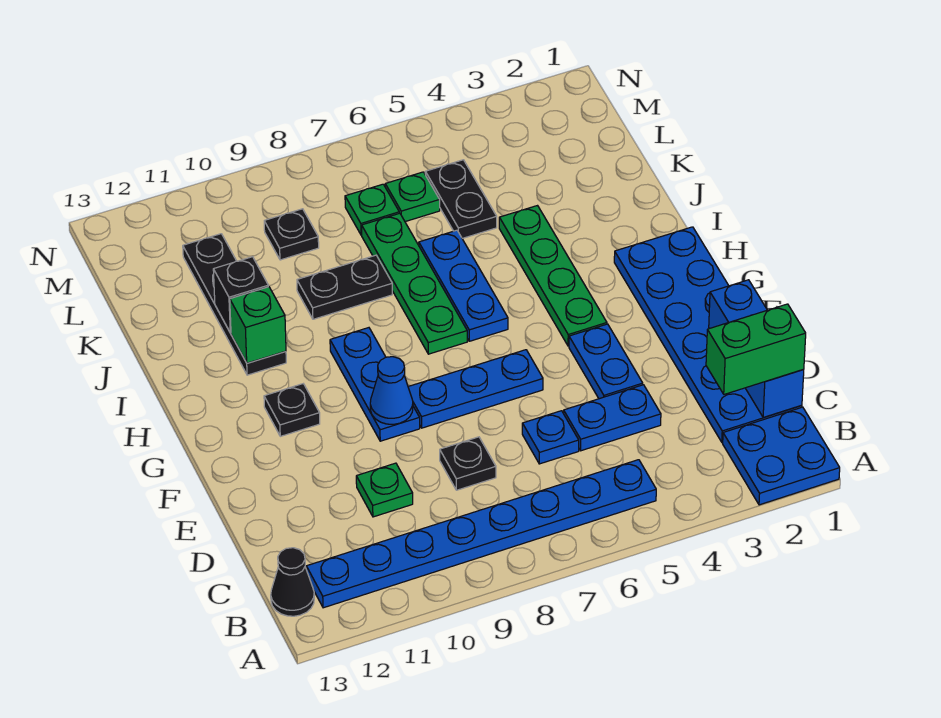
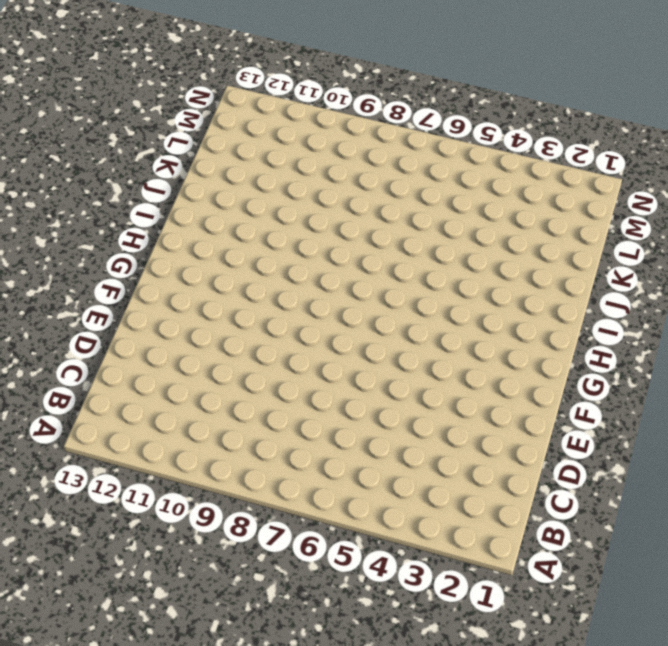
none -> blue plate A1:B2 level 1
none -> blue plate B5:B12 level 1
none -> black cone B13 level 1

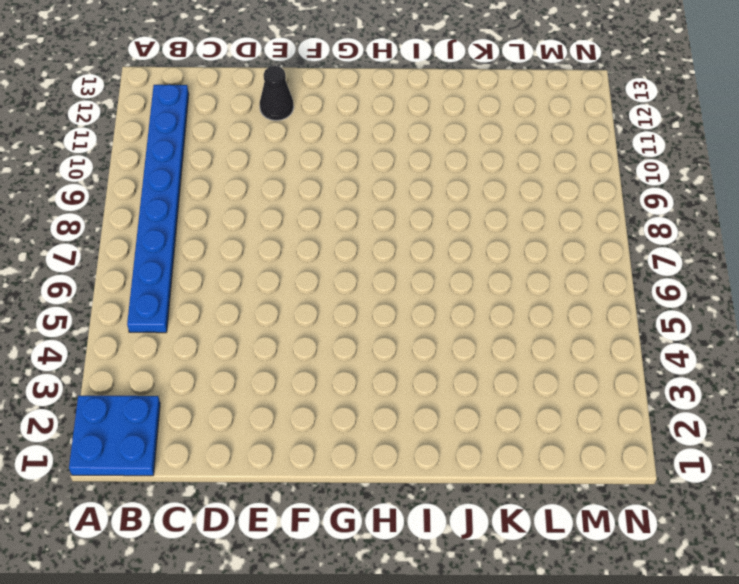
black cone E12 level 1 -> black cone B13 level 1
none -> blue plate C1:H2 level 1
none -> blue plate D4:D5 level 1
none -> blue plate D6 level 1

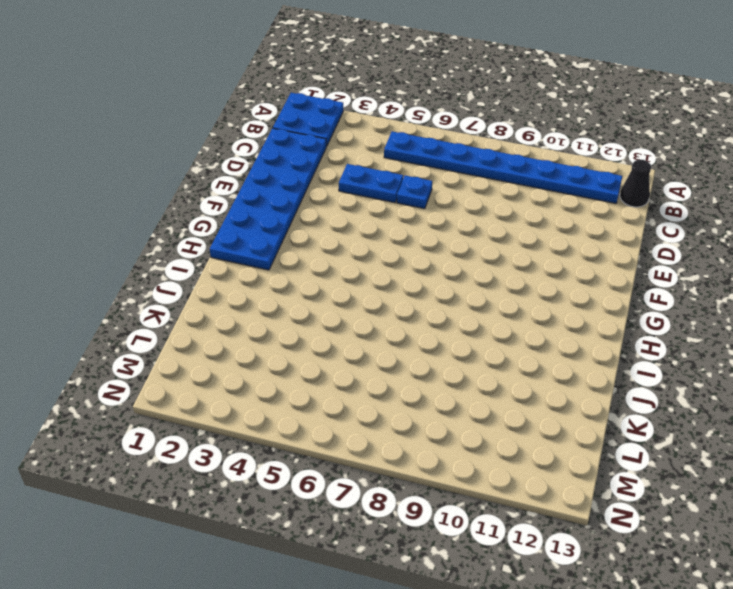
none -> black plate D8 level 1
none -> green plate D10 level 1
none -> blue plate E4:F4 level 1

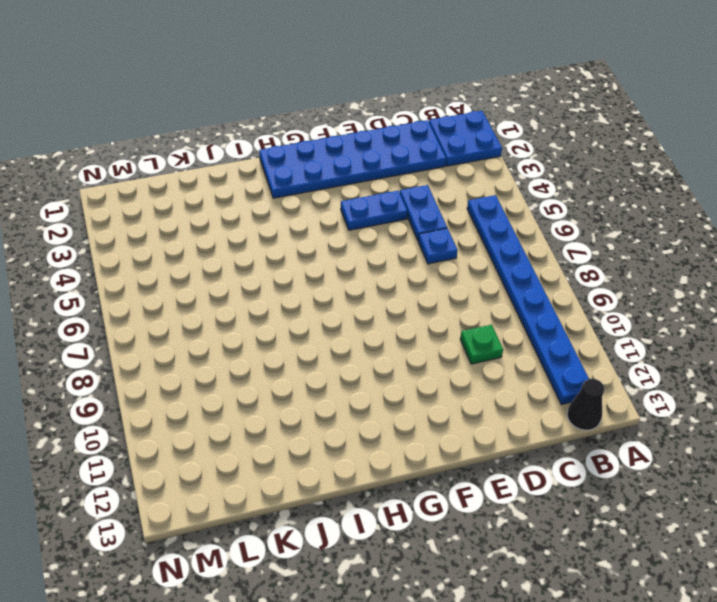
none -> black plate D8 level 1
none -> blue plate F6:F8 level 1
none -> blue plate F9:H9 level 1

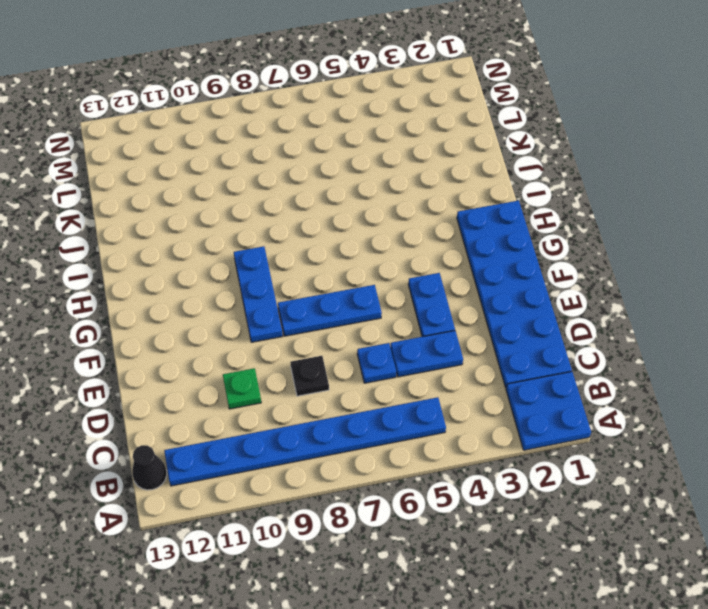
none -> green plate G4:J4 level 1
none -> black plate G11 level 1
none -> blue plate H6:J6 level 1

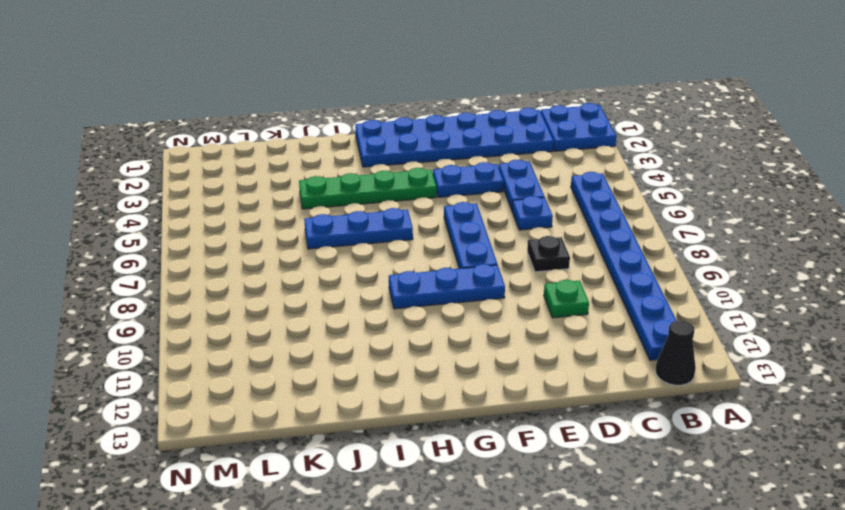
none -> black plate G11 level 1
none -> green plate H7:K7 level 1
none -> black plate I11:L11 level 1

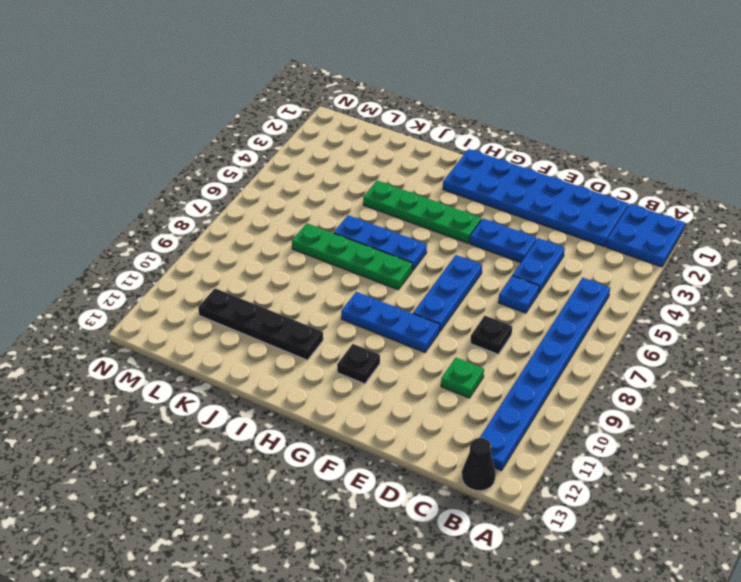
none -> black plate J8:J9 level 1
none -> black plate K5:L5 level 1
none -> green plate L6 level 1

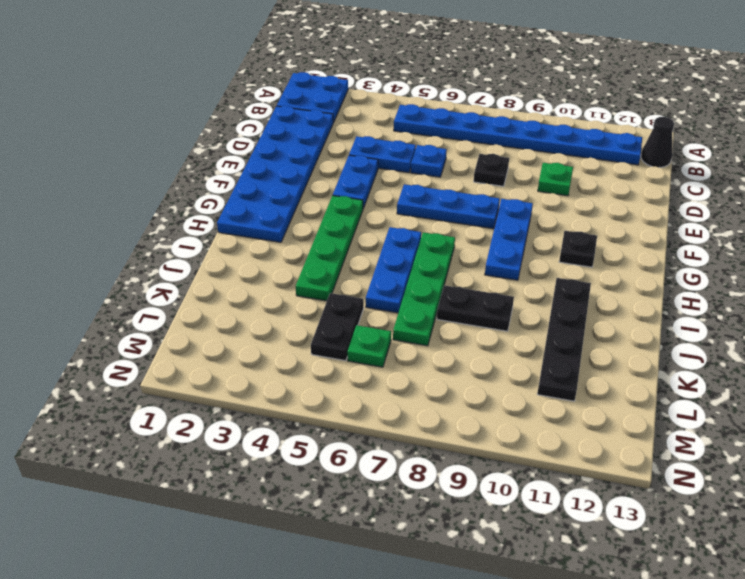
none -> green plate L7 level 1
none -> black plate L9 level 1
none -> blue brick C1:E1 level 2

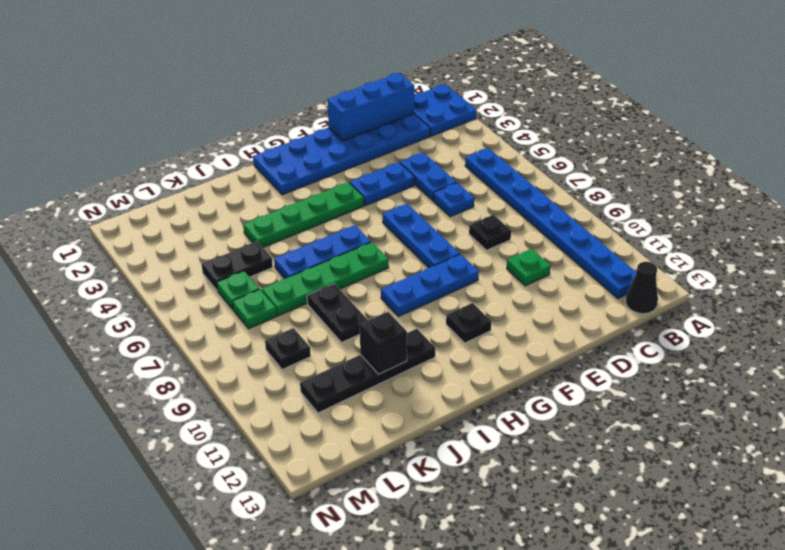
none -> blue cone F9 level 2
none -> green brick I11 level 2
none -> green brick C1:C2 level 3

